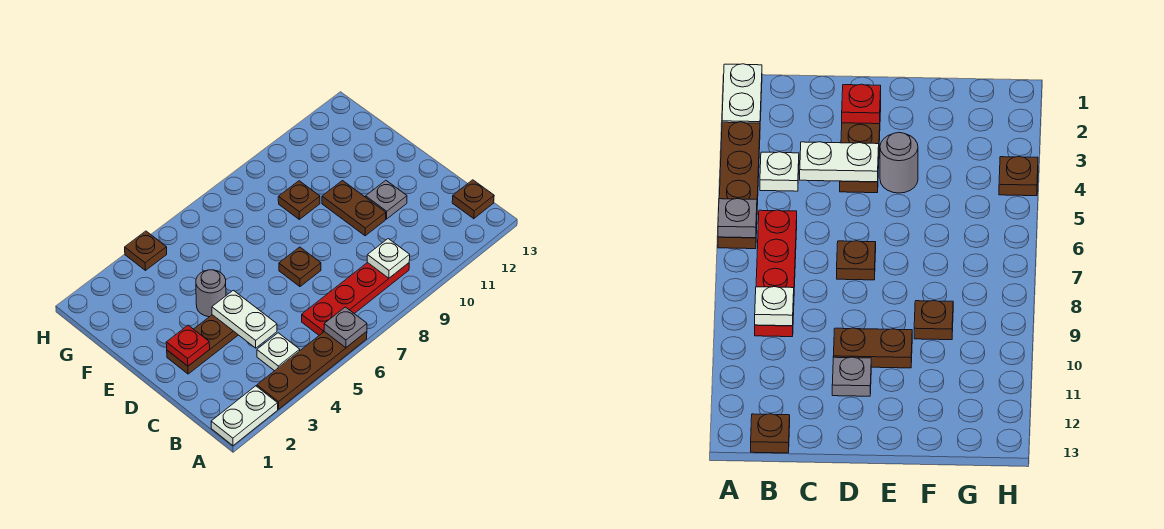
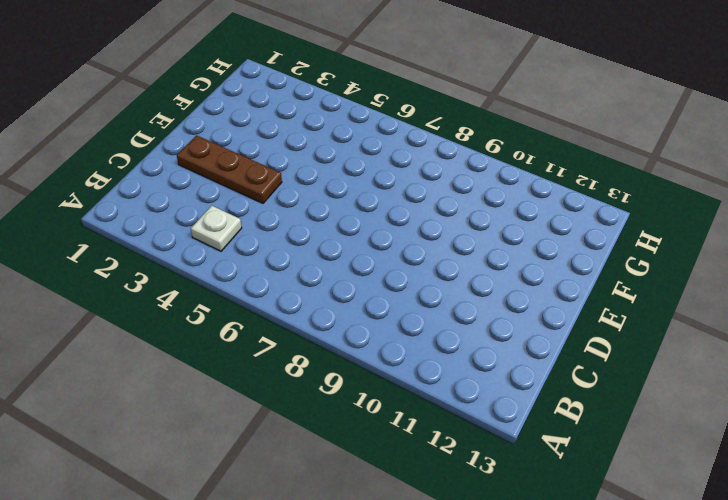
none -> white plate A1:A2 level 1
none -> brown plate A3:A6 level 1
none -> red plate B6:B9 level 1

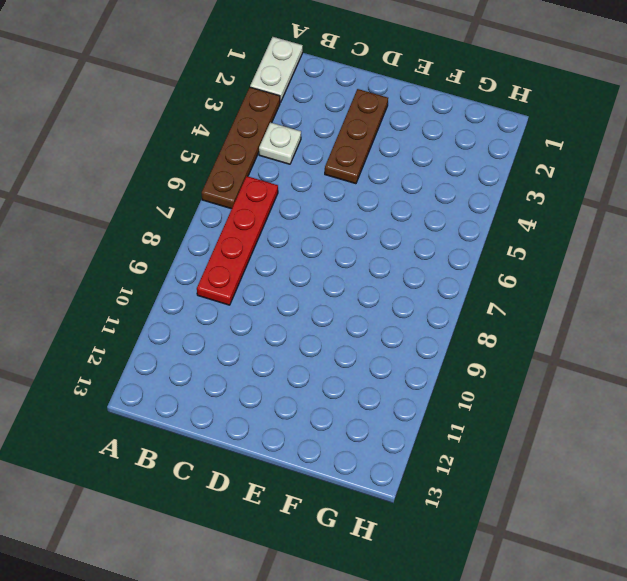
none -> brown plate B13 level 1
none -> brown plate D7 level 1
none -> brown plate D10:E10 level 1

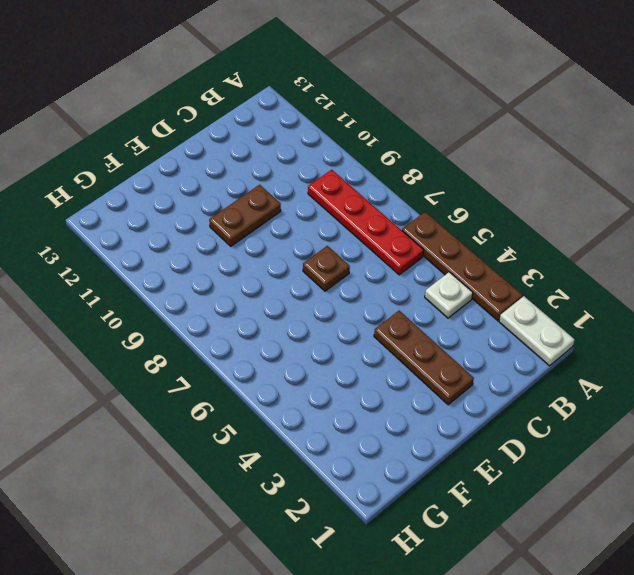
none -> brown plate B13 level 1
none -> grey plate D11 level 1
none -> grey round brick E4 level 1

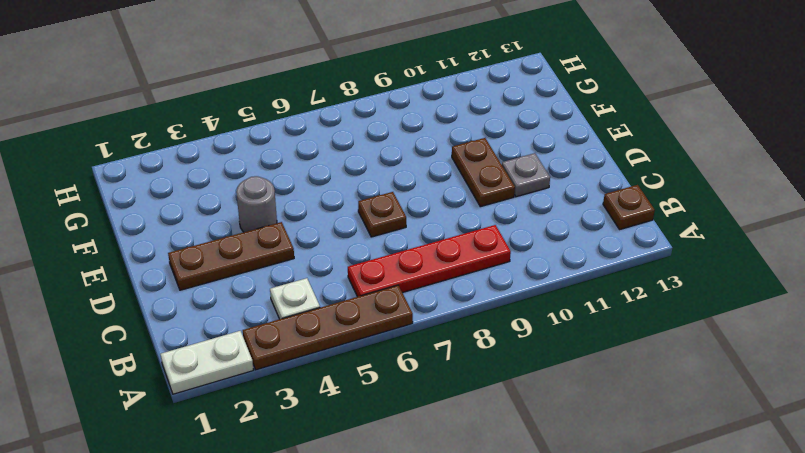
none -> brown plate F9 level 1
none -> brown plate H4 level 1
none -> grey plate A6 level 2

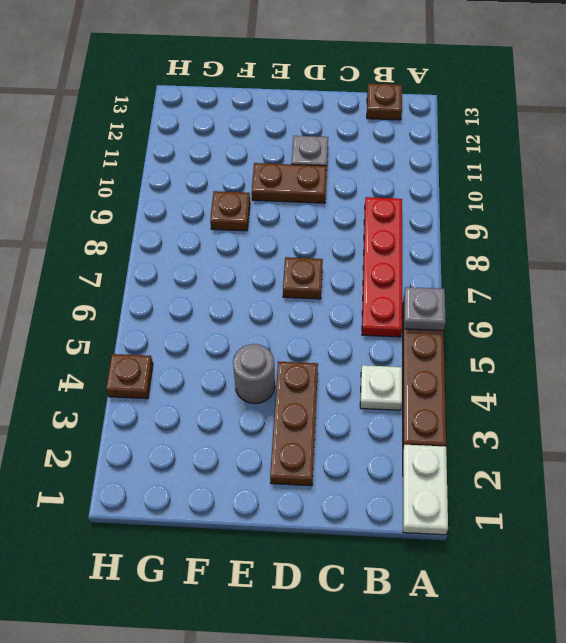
none -> white plate B9 level 2
none -> white plate C4:D4 level 2
none -> red plate D2 level 2

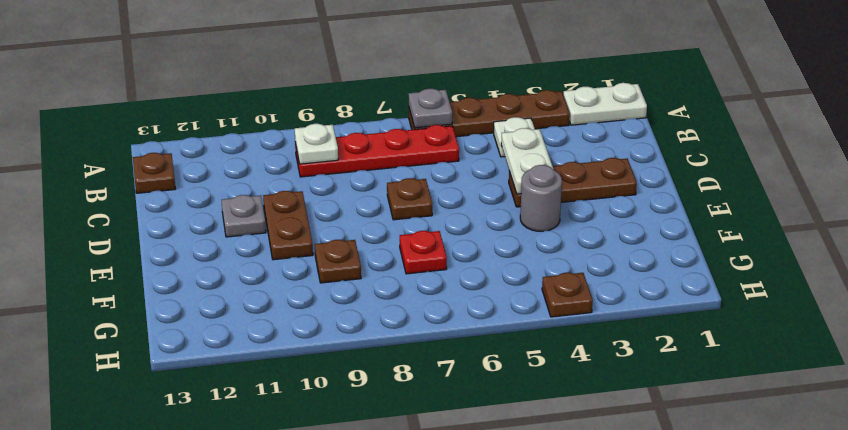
red plate F7 level 1 -> red plate D2 level 2

